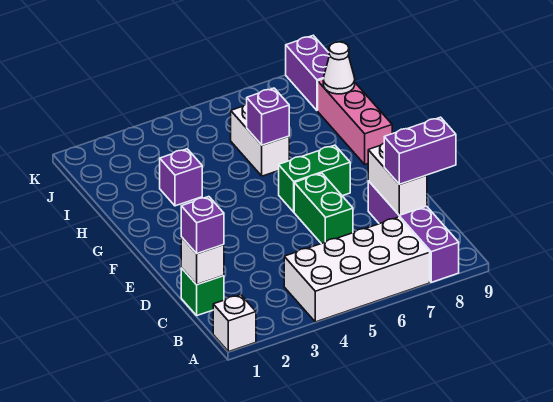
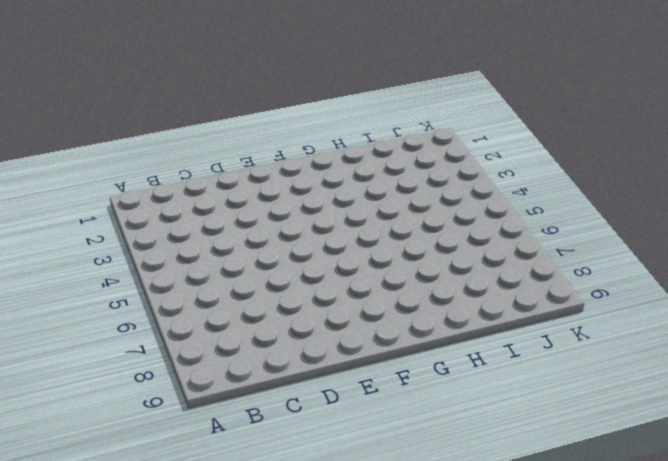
none -> white brick A1 level 1
none -> white brick A4:B7 level 1
none -> purple brick A8:D8 level 1

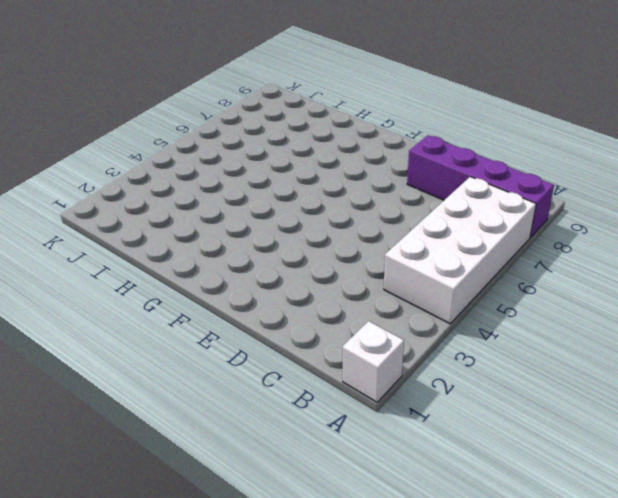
none -> green brick C1 level 1
none -> green brick D6:E6 level 1
none -> green brick F6:F7 level 1

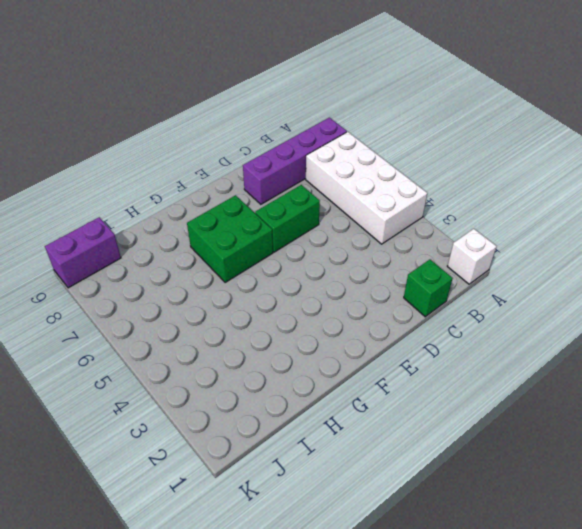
green brick F6:G7 level 1 -> green brick F6:F7 level 1
none -> pink brick G9:I9 level 1
none -> purple brick H3 level 1
none -> white brick H6:I6 level 1

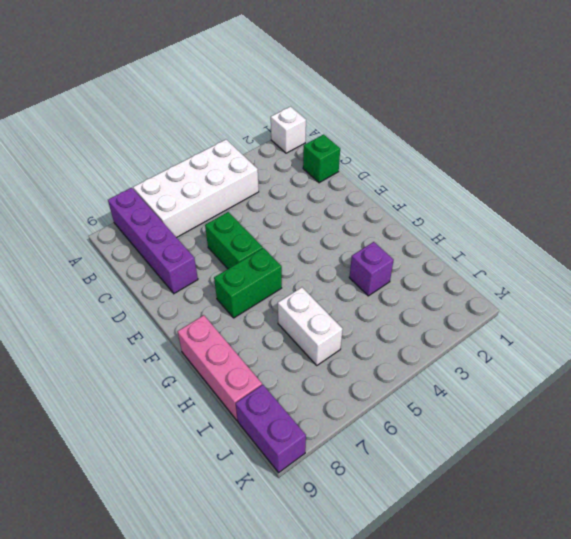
none -> white brick C1 level 2
none -> white brick C8:D8 level 2
none -> purple brick H6 level 2

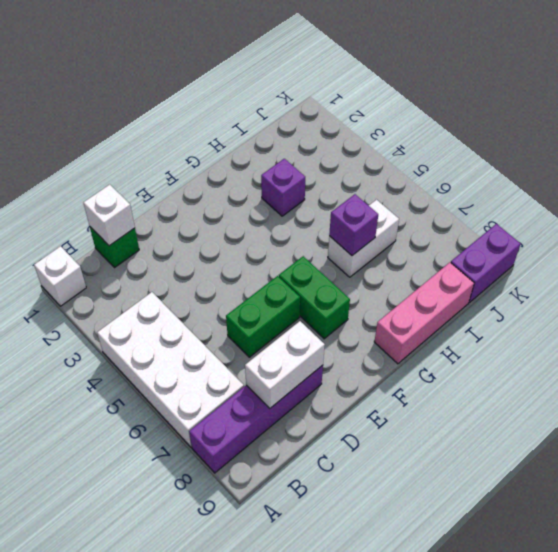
none -> white cone I9 level 2
none -> purple brick C1 level 3
none -> purple brick C8:C9 level 3

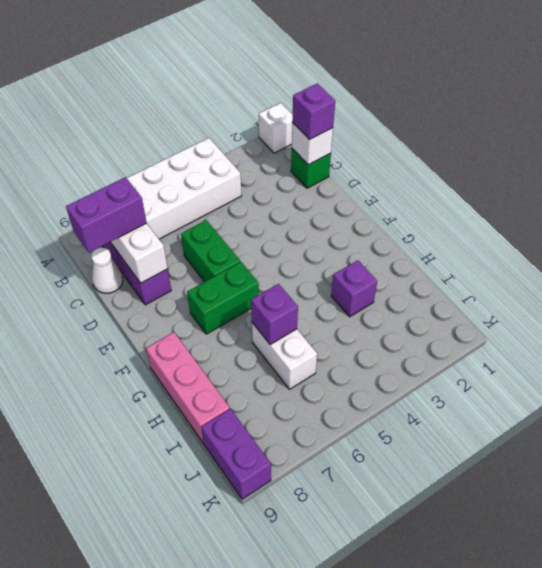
white cone C9 level 1 -> white cone I9 level 2

